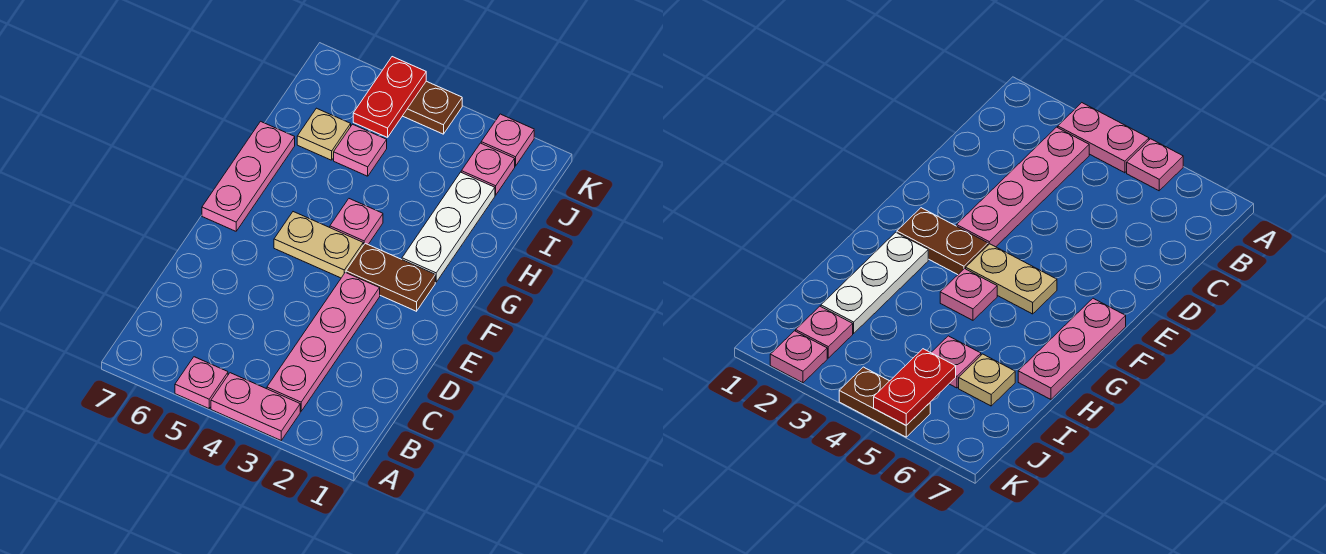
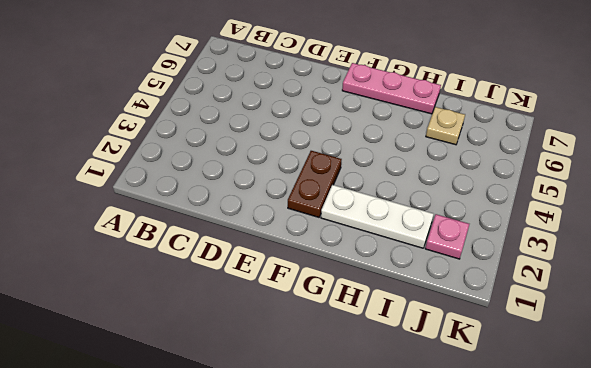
none -> pink plate A3:A4 level 1
none -> pink plate A5 level 1
none -> pink plate B3:E3 level 1

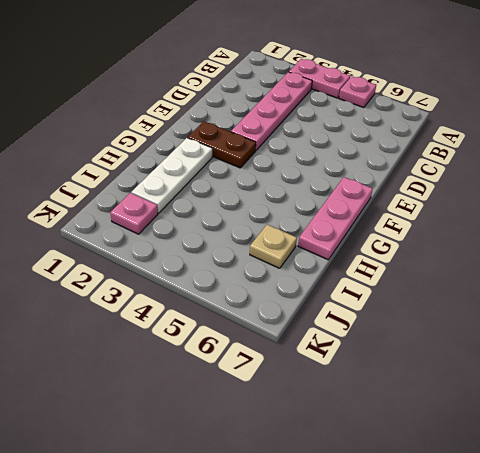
none -> tan plate F4:F5 level 1
none -> pink plate G4 level 1
none -> pink plate I5 level 1

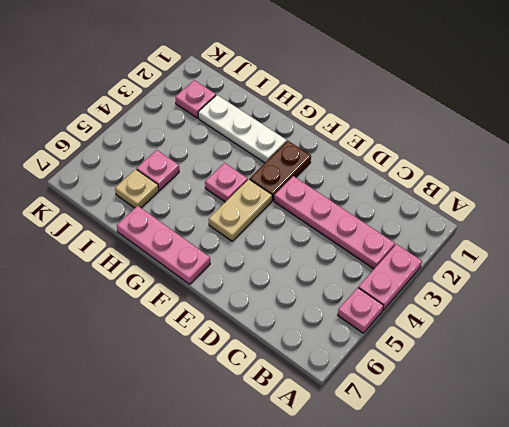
none -> pink plate K2 level 1
none -> brown plate K4:K5 level 1
none -> red plate J5:K5 level 2

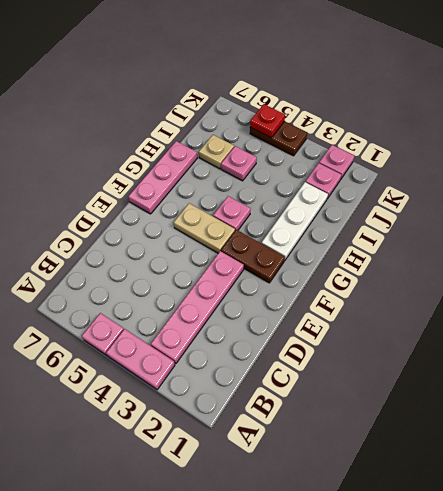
red plate K5 level 2 -> red plate J5:K5 level 2

